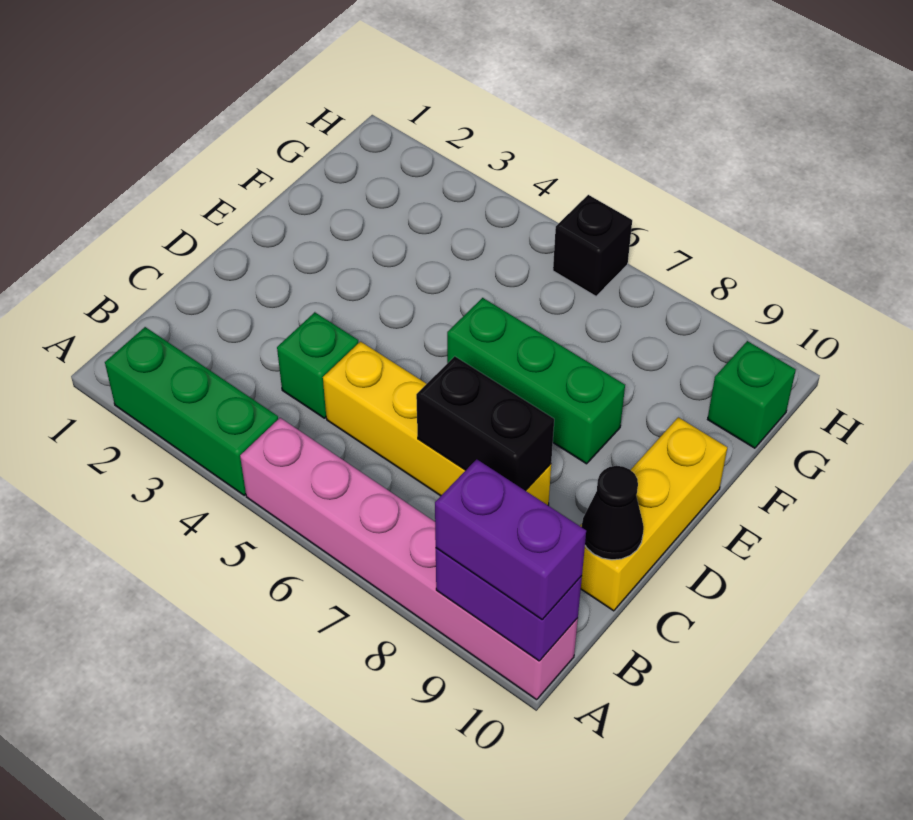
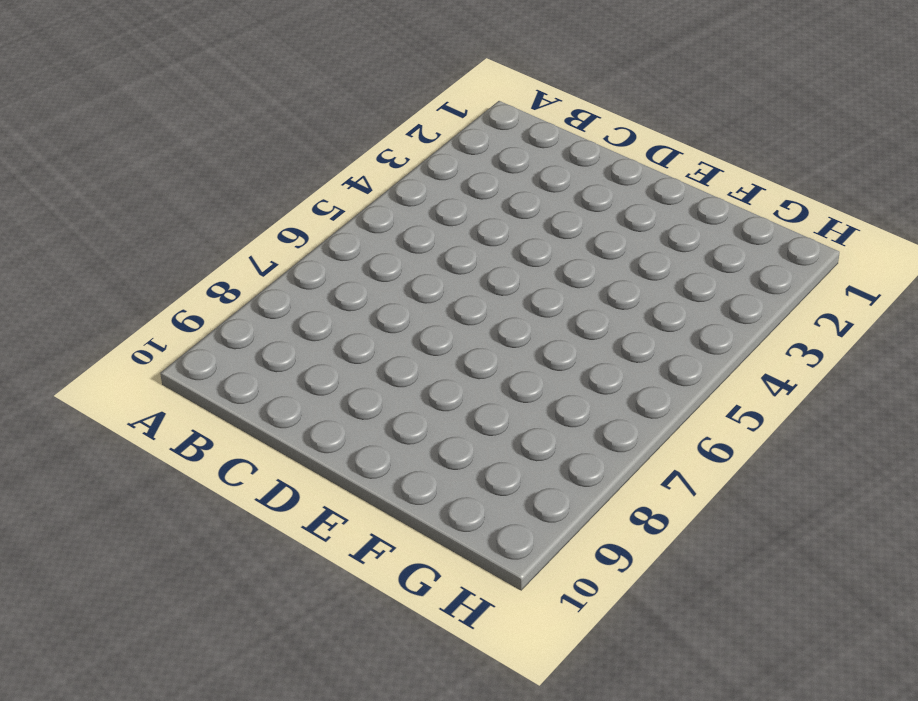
none -> green brick A2:A4 level 1
none -> pink brick A5:A10 level 1
none -> green brick C4 level 1

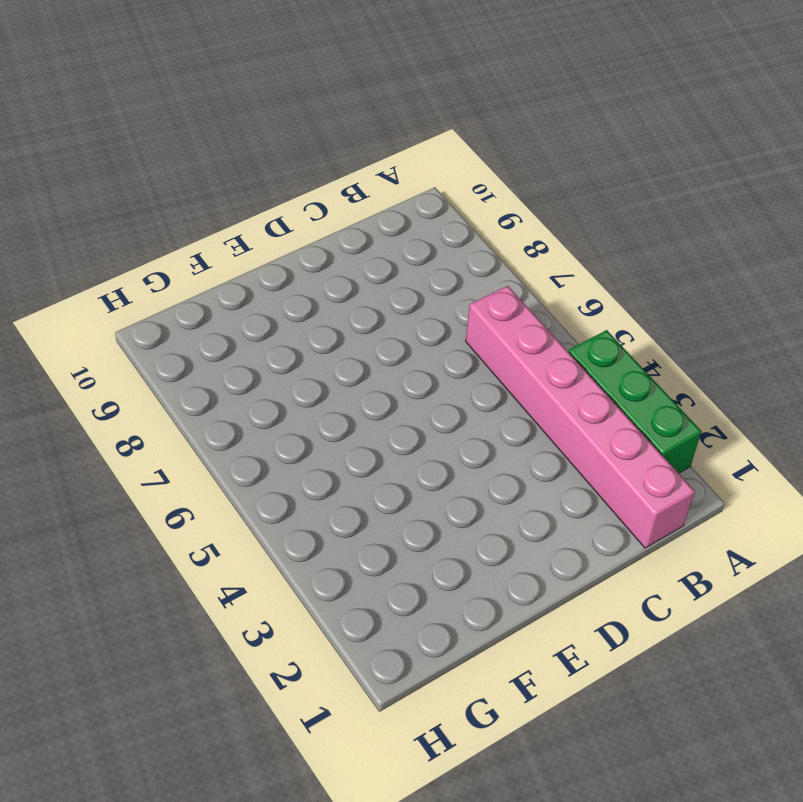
pink brick B1:B6 level 1 -> pink brick A5:A10 level 1
none -> green brick C4 level 1
none -> yellow brick C5:C8 level 1
none -> yellow brick C10:E10 level 1

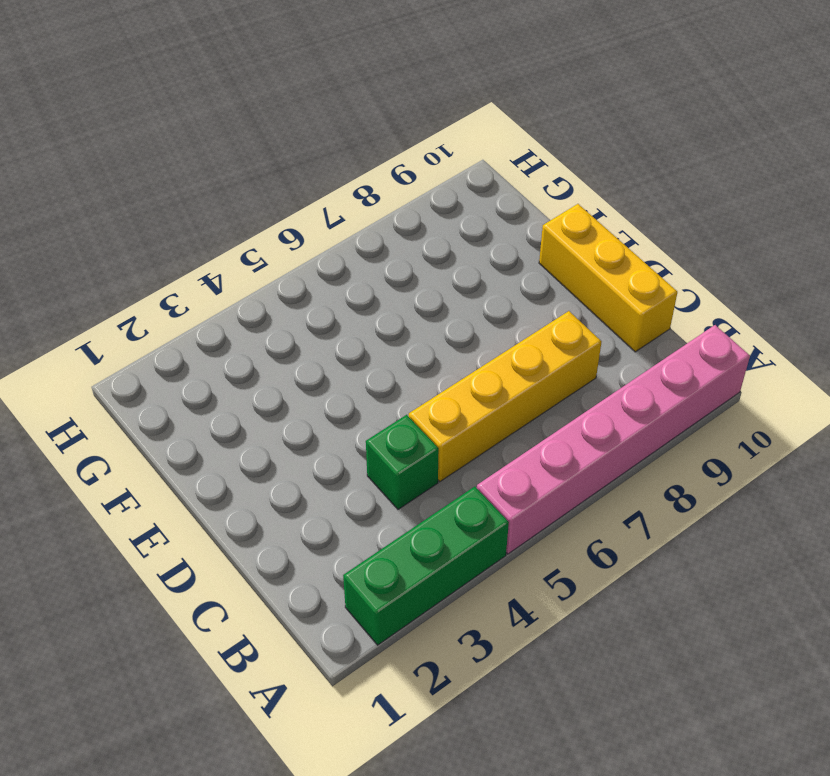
none -> green brick E6:E8 level 1
none -> green brick G10 level 1
none -> black brick H6 level 1

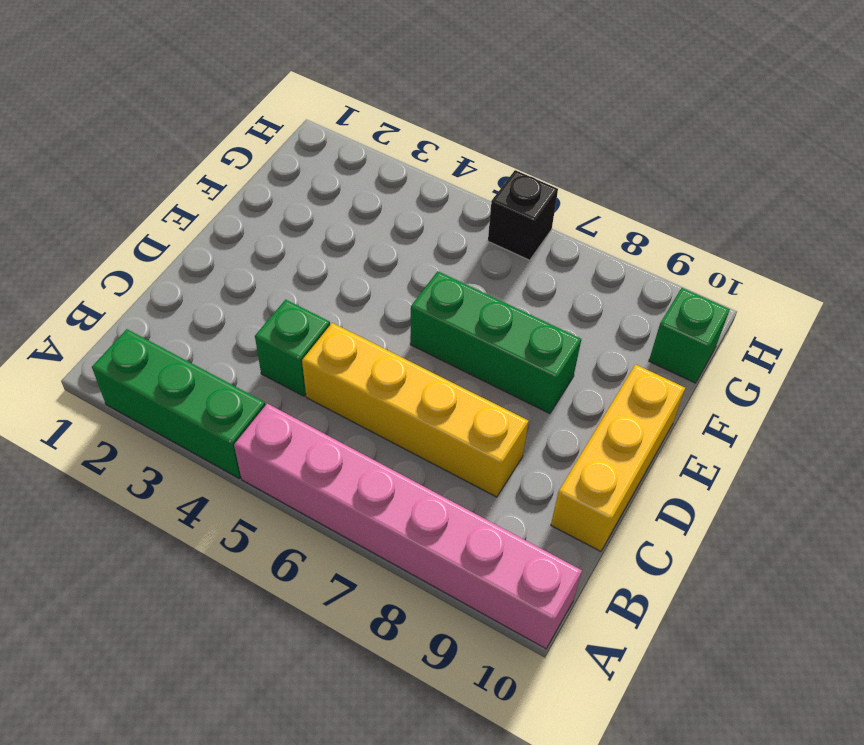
none -> purple brick A9:A10 level 2
none -> black brick C7:C8 level 2
none -> black cone C10 level 2

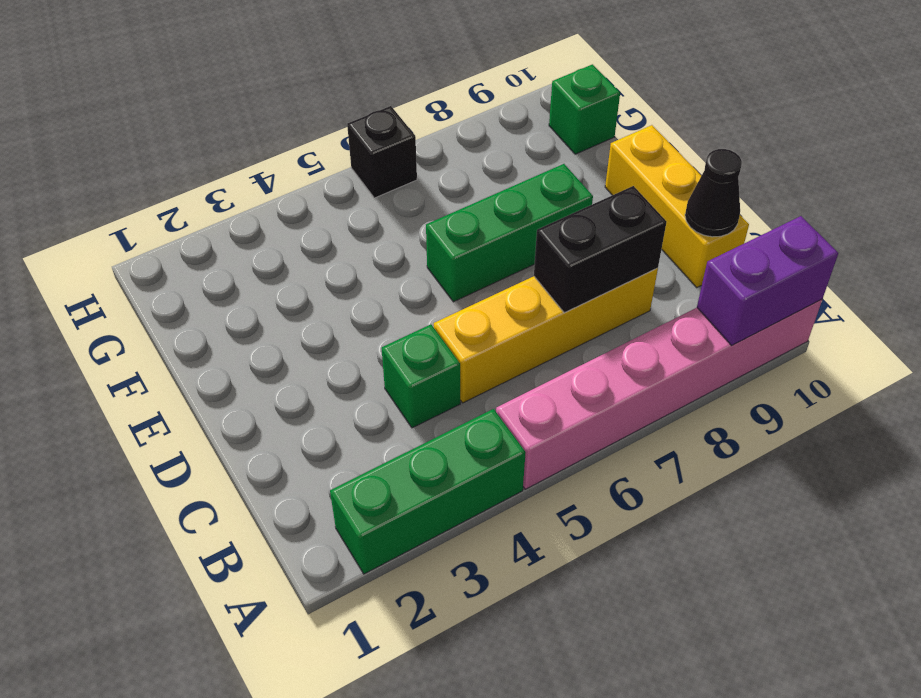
none -> purple brick A9:A10 level 3

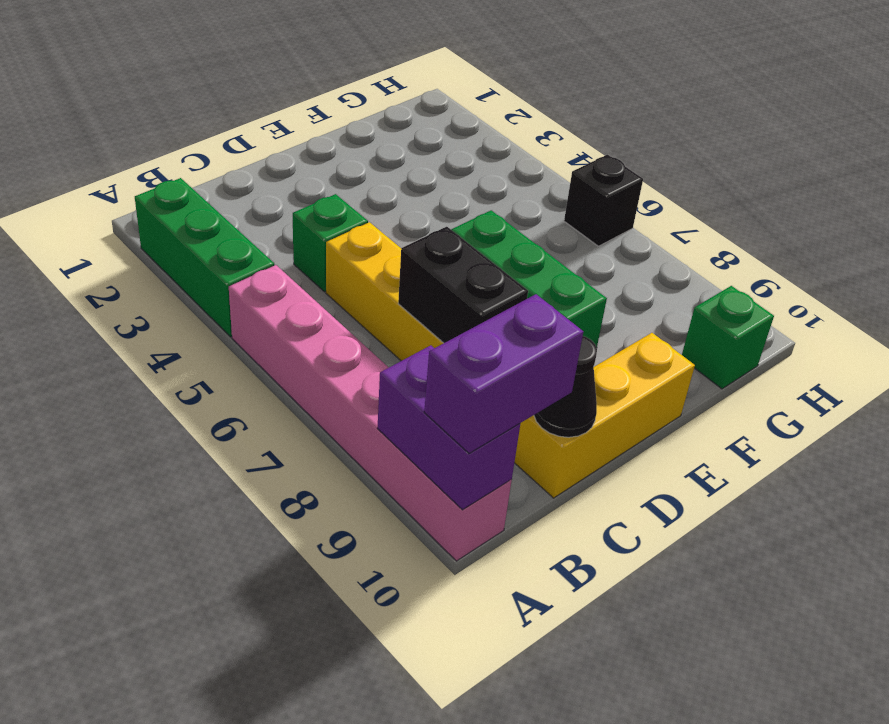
purple brick A10:B10 level 3 -> purple brick A9:A10 level 3

